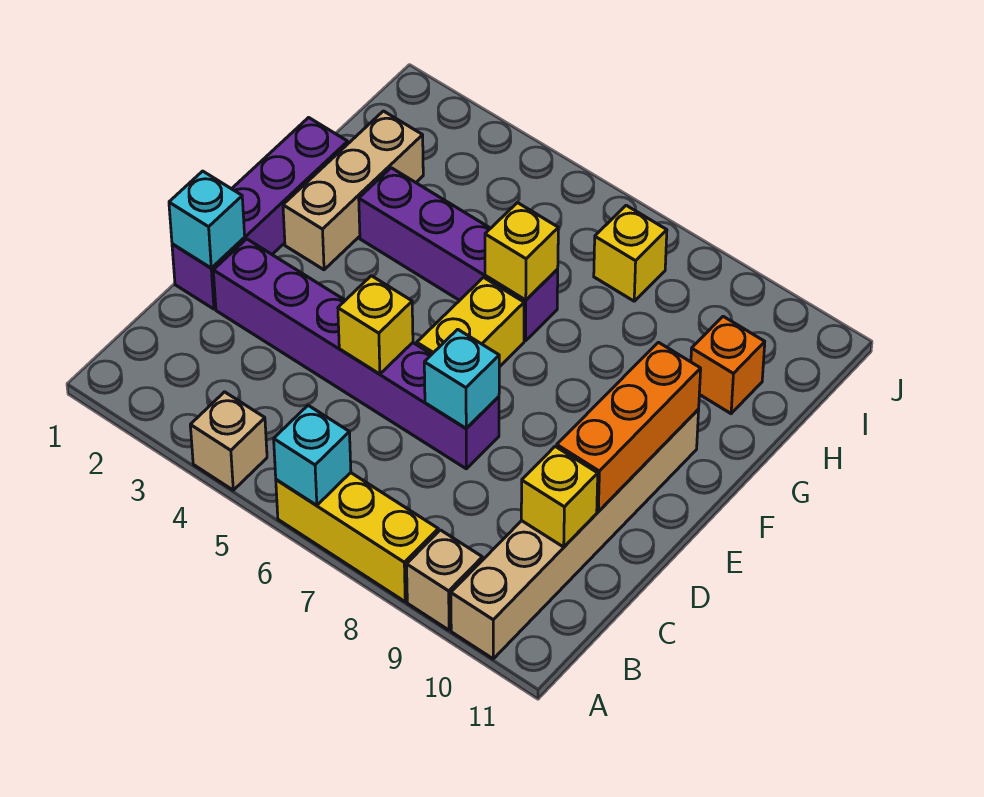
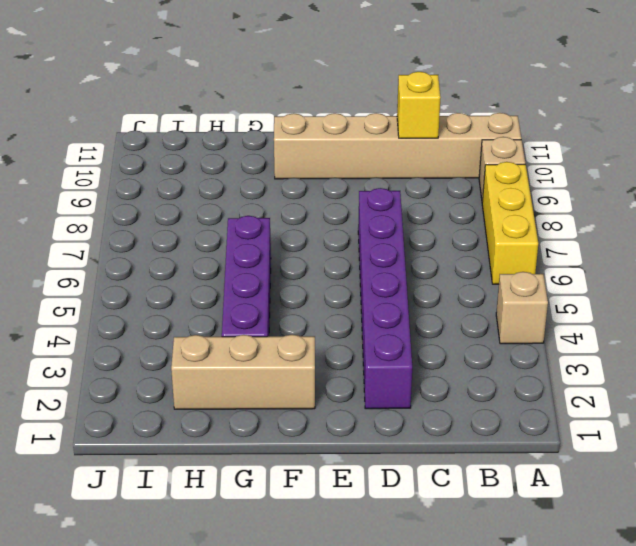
none -> purple brick D1:G1 level 1
none -> yellow brick E6:F6 level 1
none -> orange brick H10 level 1

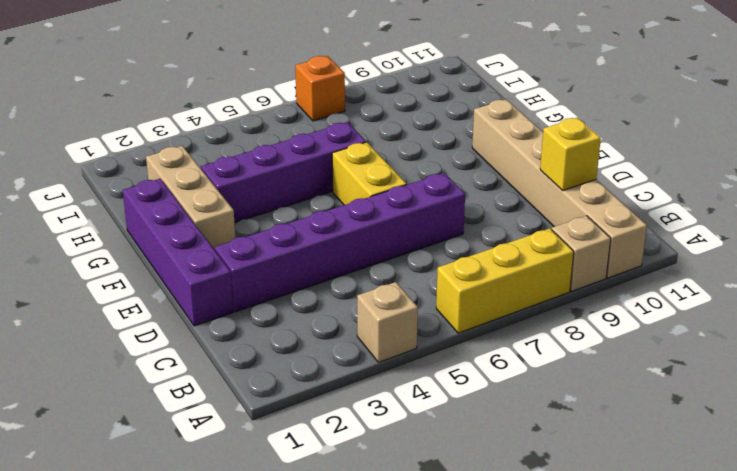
orange brick J7 level 1 -> orange brick H10 level 1
none -> yellow brick I7 level 1
none -> cyan brick A6 level 2
none -> cyan brick D1 level 2

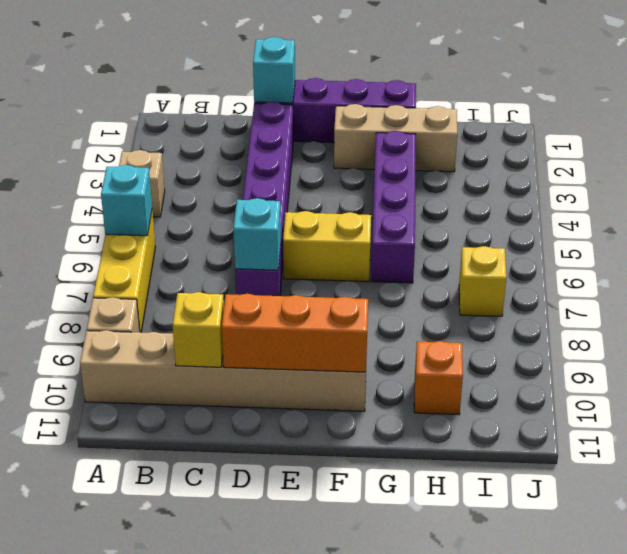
none -> yellow brick D5 level 2
none -> yellow brick G6 level 2

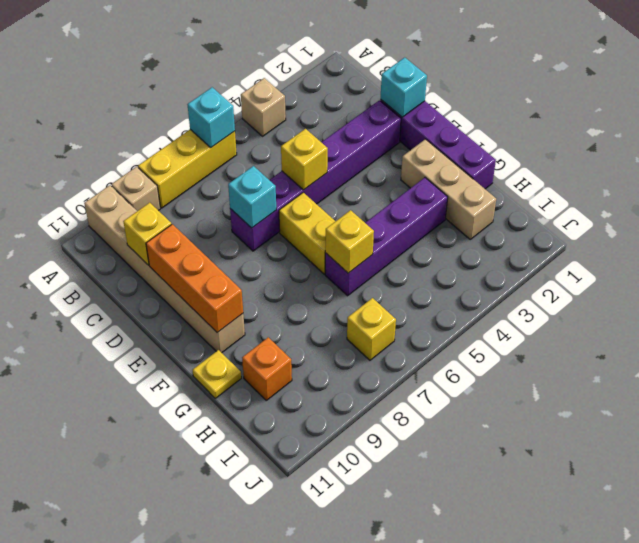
yellow plate G11 level 1 -> none

